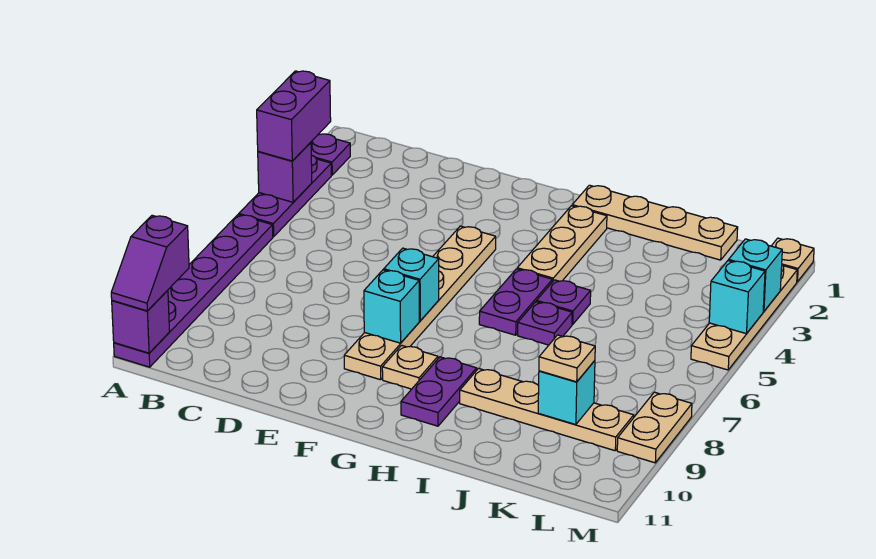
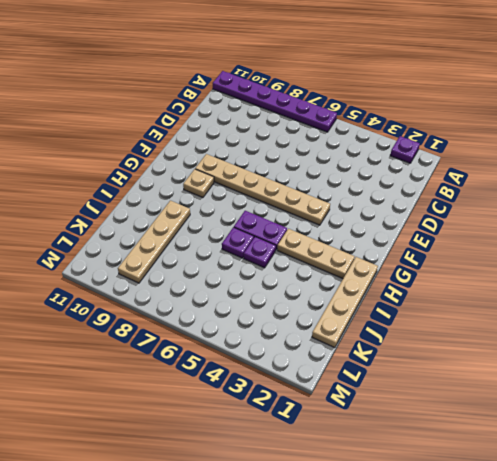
none -> purple plate A3:A5 level 1
none -> purple plate H9:H10 level 1
none -> tan plate M1 level 1

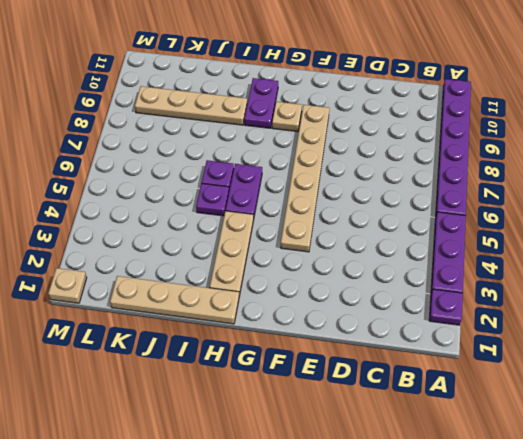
none -> tan plate M2:M5 level 1
none -> tan plate M8:M9 level 1
none -> purple brick A4 level 2

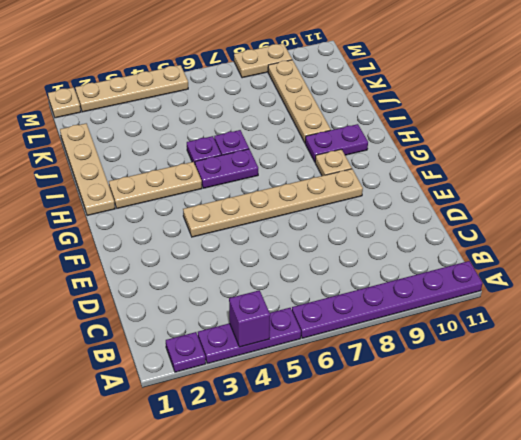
none -> purple brick A11 level 2
none -> cyan brick F7 level 2
none -> cyan brick F8 level 2

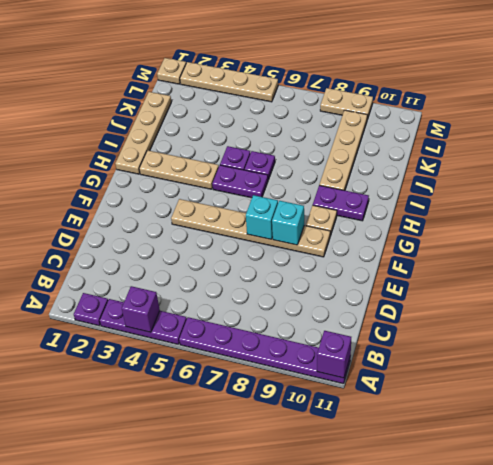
none -> cyan brick K9 level 2
none -> cyan brick M3 level 2
none -> cyan brick M4 level 2

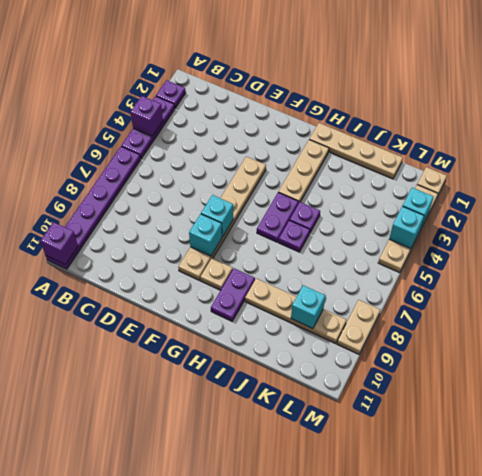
none -> purple brick A3:A4 level 3
none -> purple slope A10:A11 level 3 top 10
none -> tan plate K9 level 3

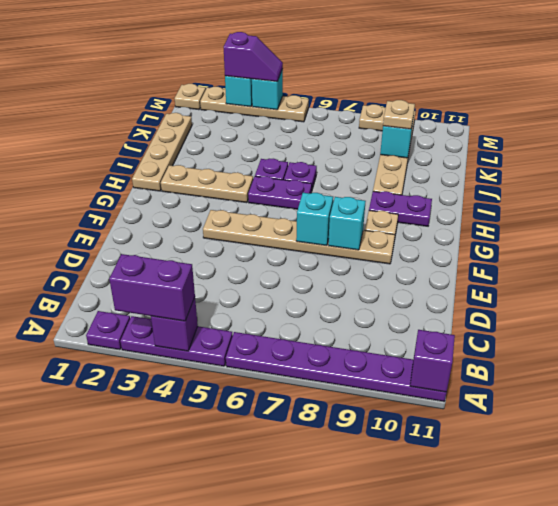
purple slope M3:M4 level 3 top 3 -> purple slope A10:A11 level 3 top 10

